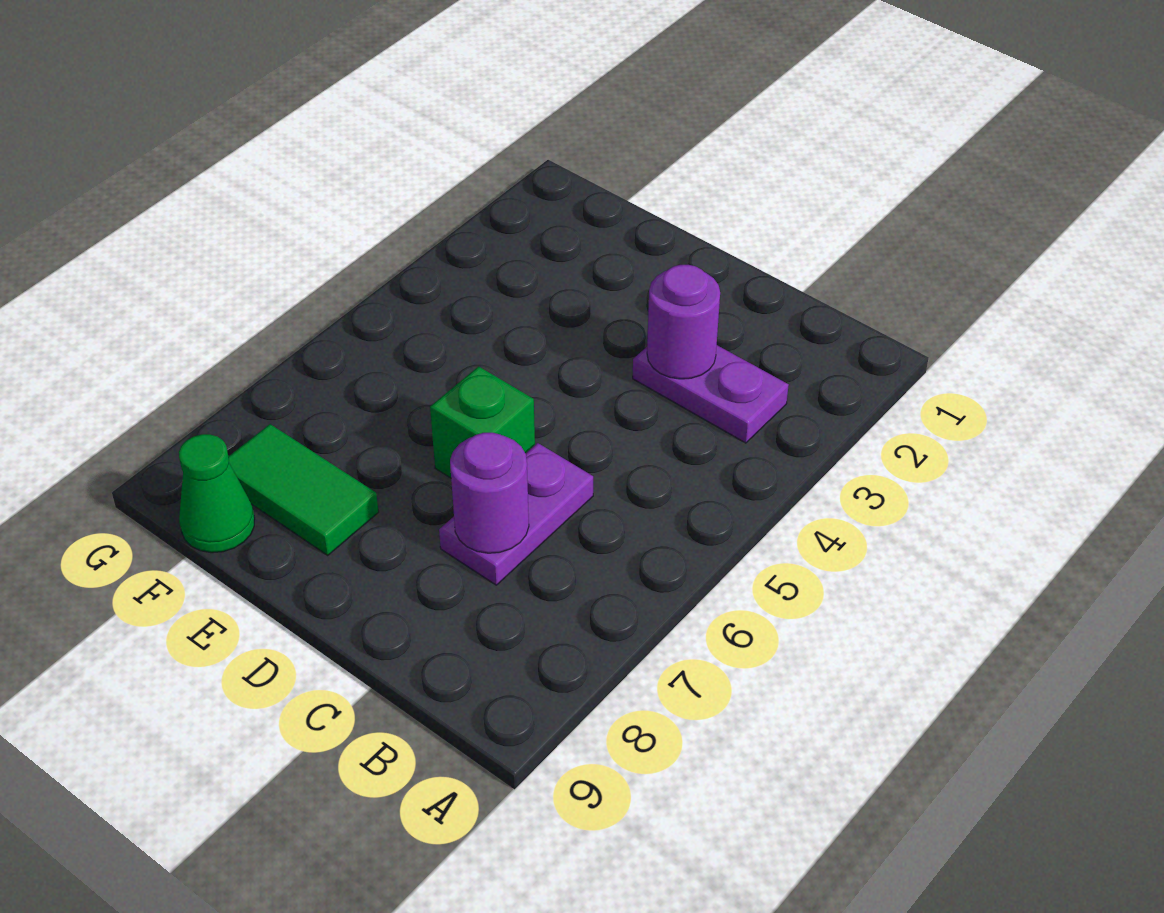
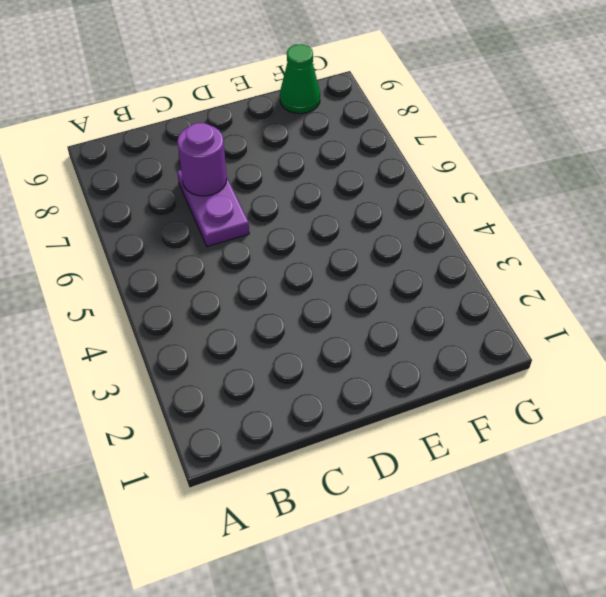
none -> purple plate B3:C3 level 1
none -> green brick D6 level 1

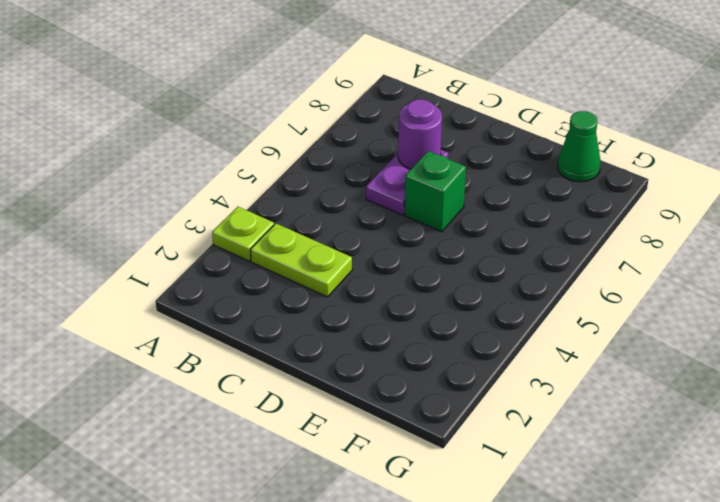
lime plate A3 level 1 -> none
lime plate B3:C3 level 1 -> purple plate B3:C3 level 1
none -> green tile E8:F8 level 1
none -> purple round brick C3 level 2

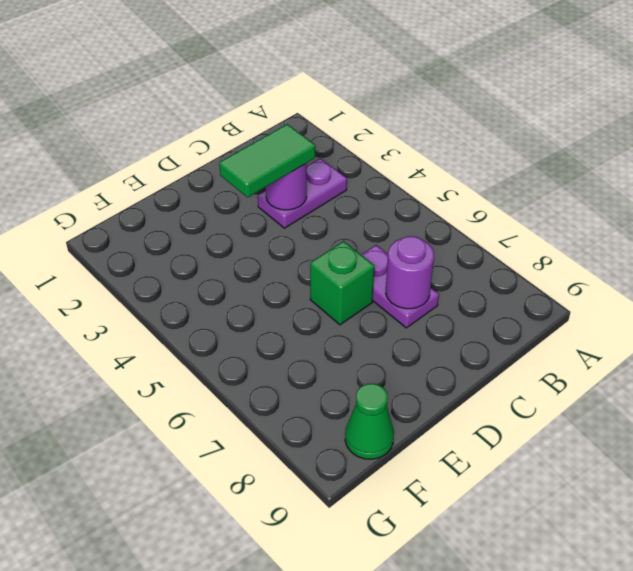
green tile C3:D3 level 3 -> green tile E8:F8 level 1

